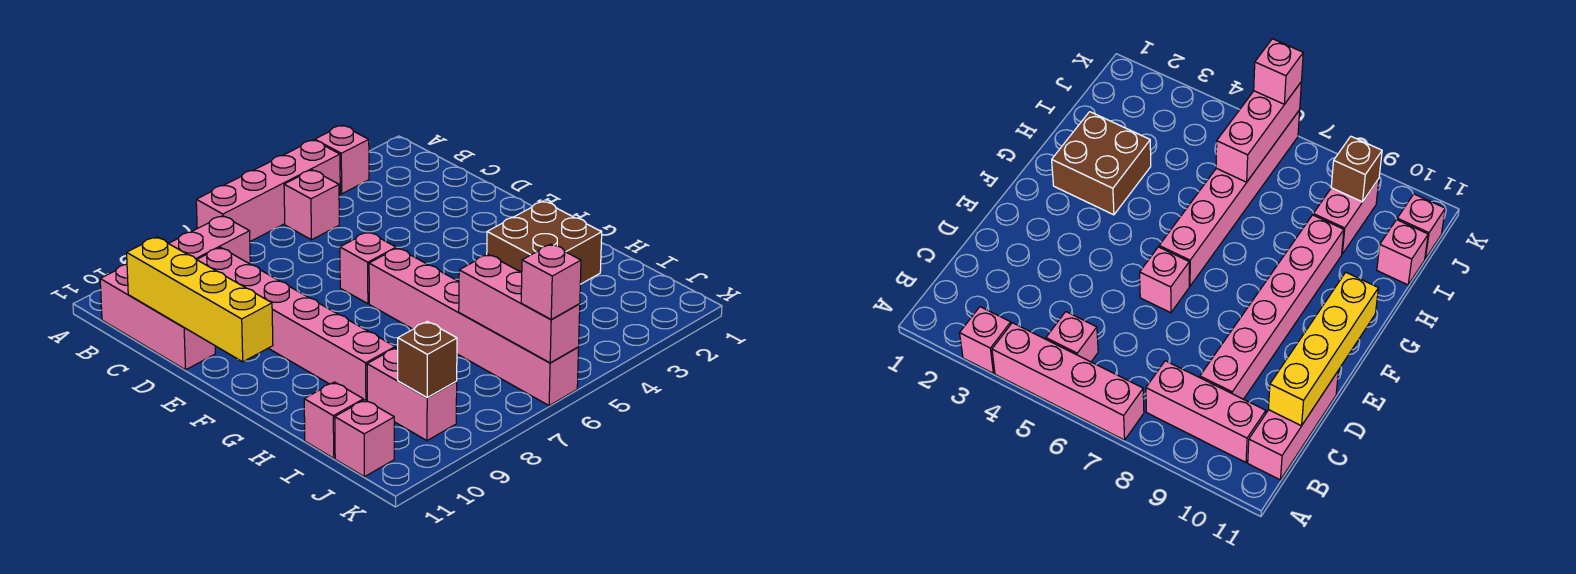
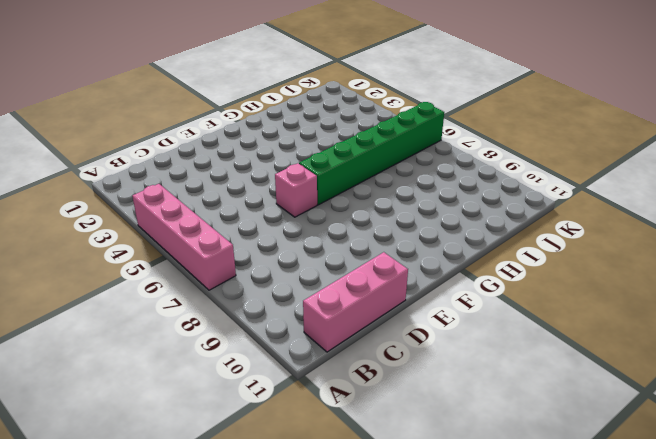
green brick F6:K6 level 1 -> pink brick F6:K6 level 1
none -> pink brick A3 level 1
none -> pink brick B5 level 1
none -> pink brick B8:B10 level 1

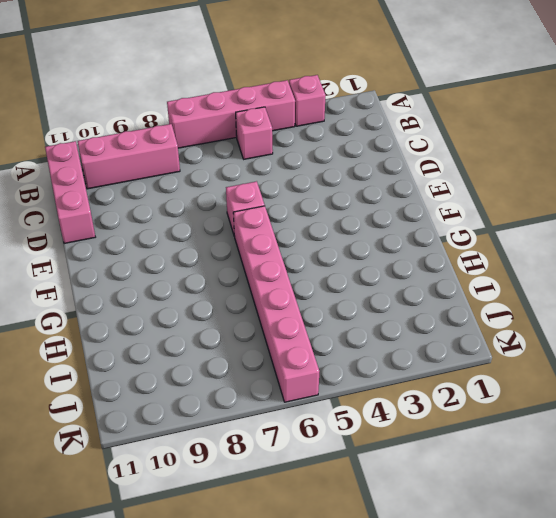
none -> pink brick C9:H9 level 1
none -> brown brick G2:H3 level 1
none -> pink brick I9:J9 level 1

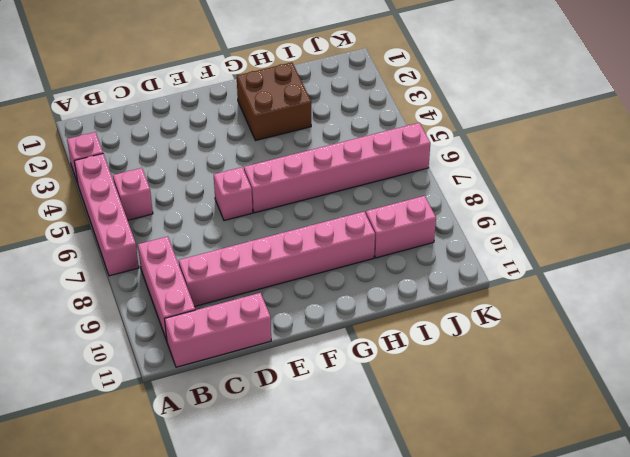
none -> pink brick I11 level 1
none -> pink brick J11 level 1
none -> yellow brick C11:F11 level 2

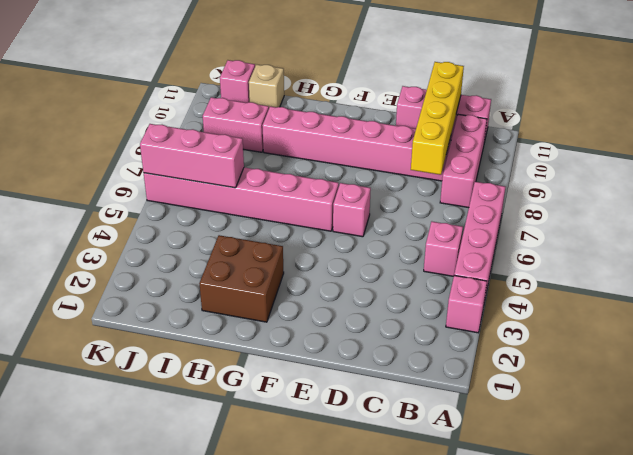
yellow brick C8:C11 level 2 -> yellow brick C11:F11 level 2
tan brick I11 level 1 -> pink brick I11 level 1
none -> brown brick J9 level 2
none -> pink brick K6 level 3

